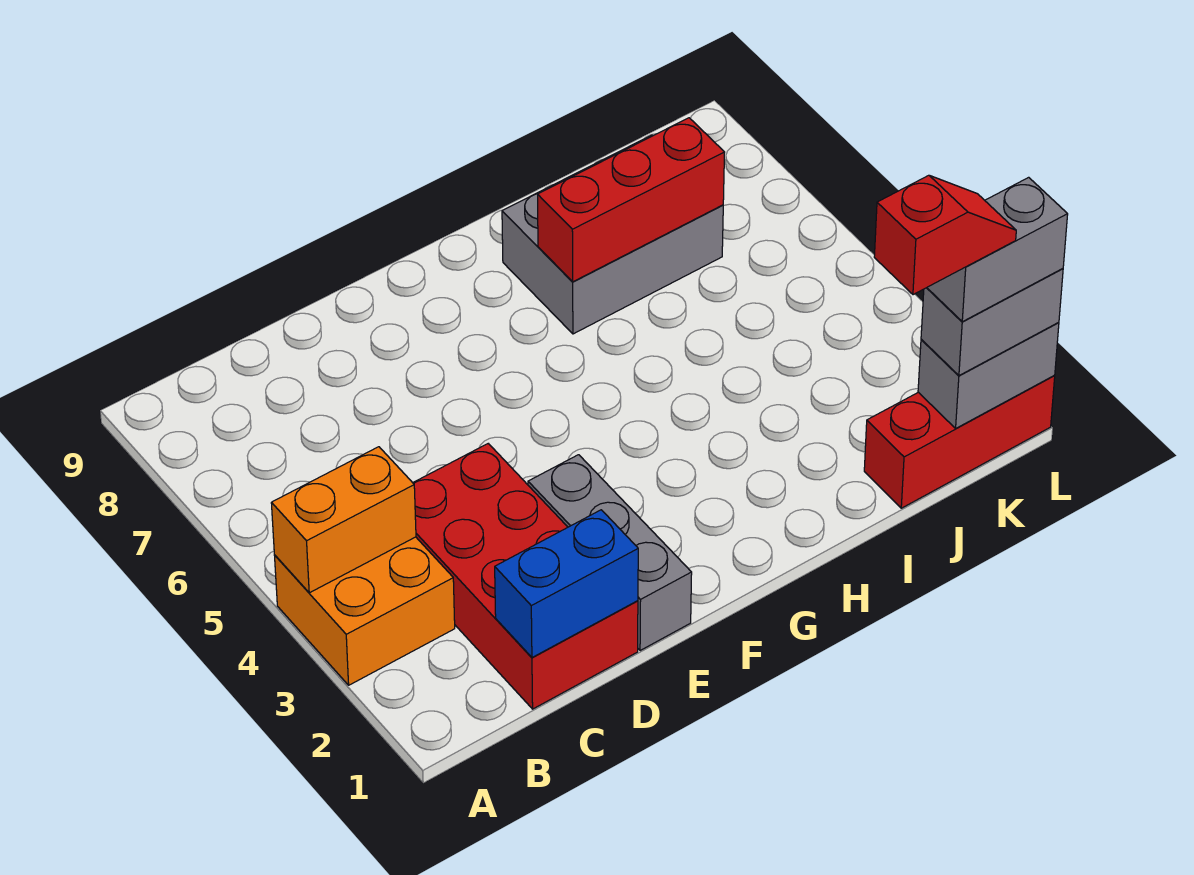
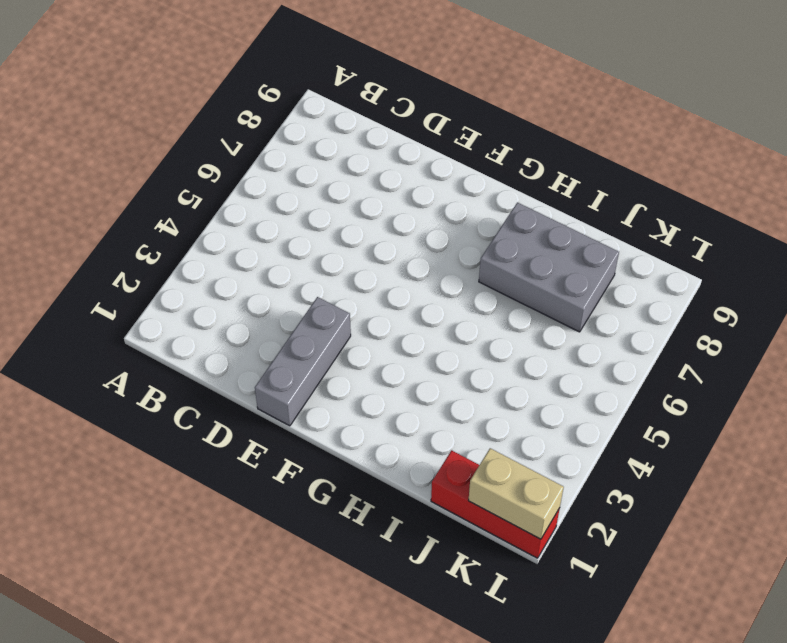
tan brick K1:L1 level 2 -> grey brick K1:L1 level 2
none -> orange brick A3:B4 level 1
none -> red brick C1:D4 level 1
none -> orange brick A4:B4 level 2

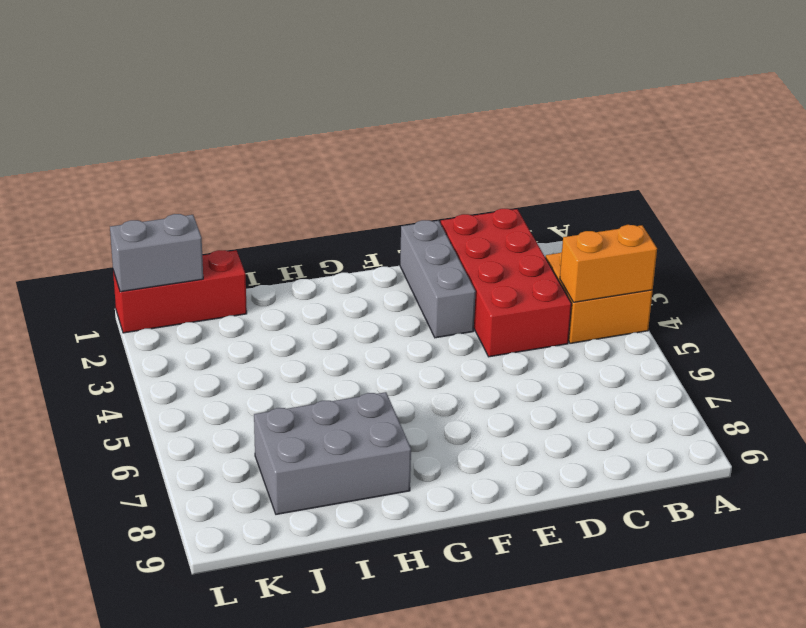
none -> blue brick C1:D1 level 2
none -> red brick H7:J7 level 2
none -> grey brick K1:L1 level 3

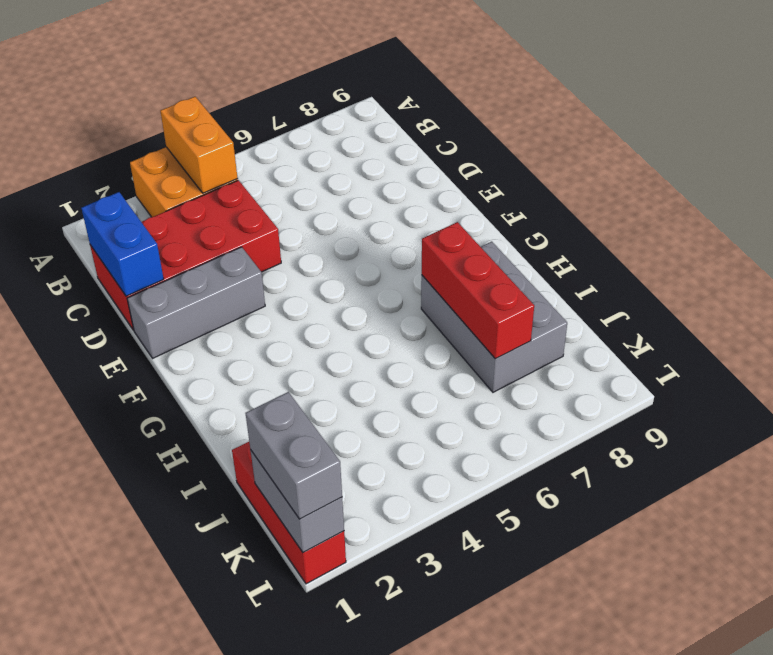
none -> grey brick K1:L1 level 4
none -> red slope J1:K1 level 5 top J

